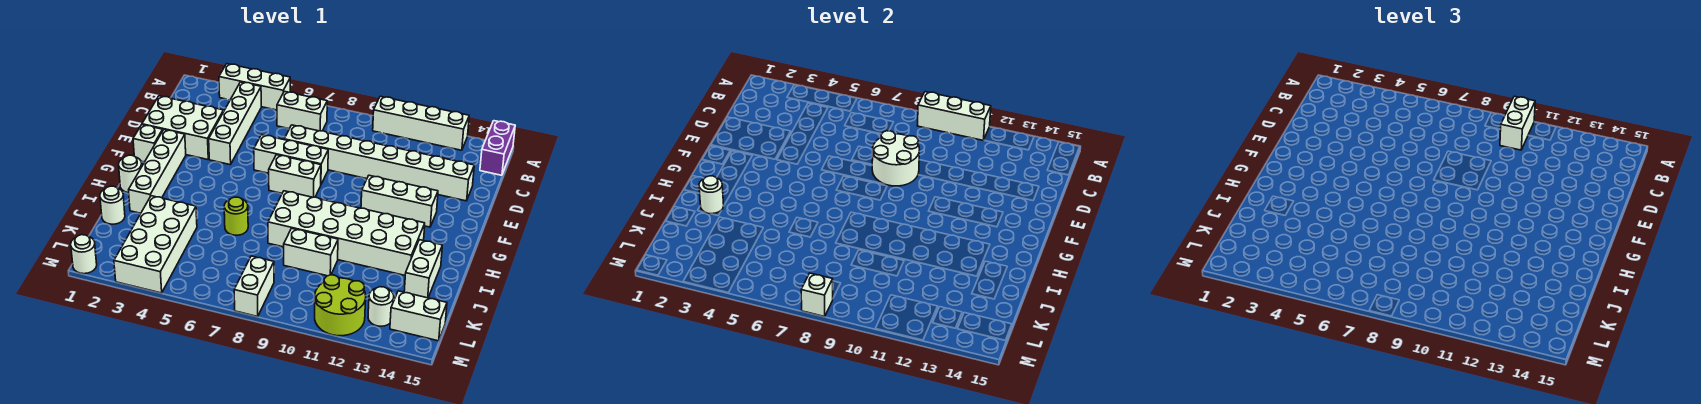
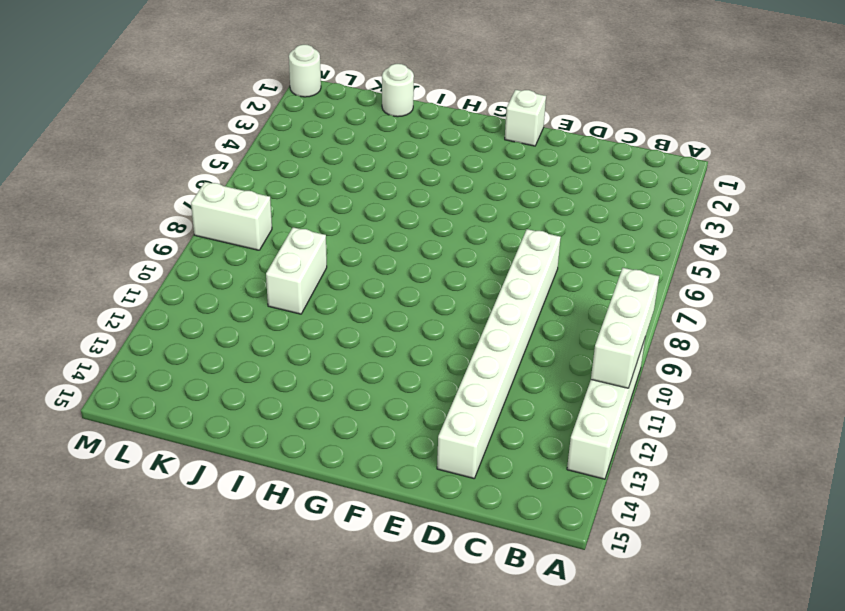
none -> white brick A3:A5 level 1
none -> purple brick A15:B15 level 1
none -> white brick B4:E4 level 1

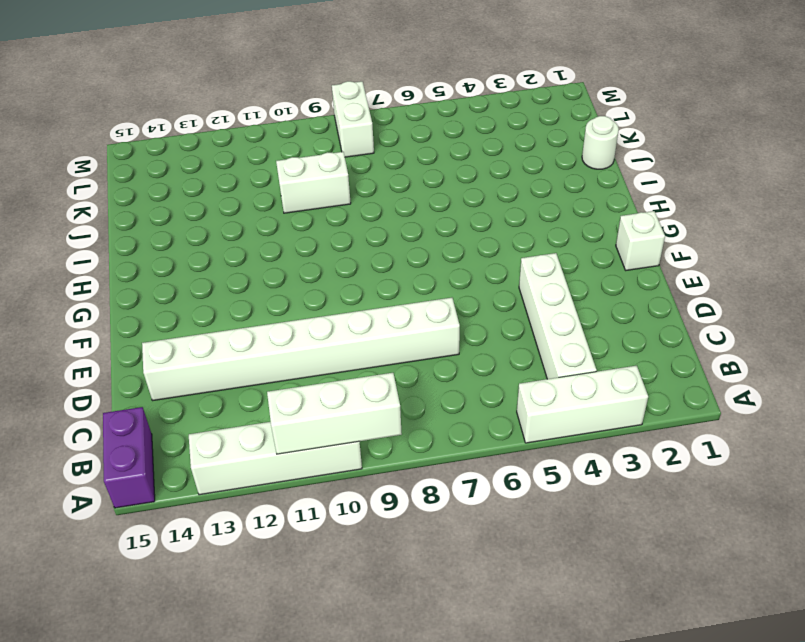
none -> white brick B6:B7 level 1
none -> white brick D1:E3 level 1
none -> white brick E6:E8 level 1

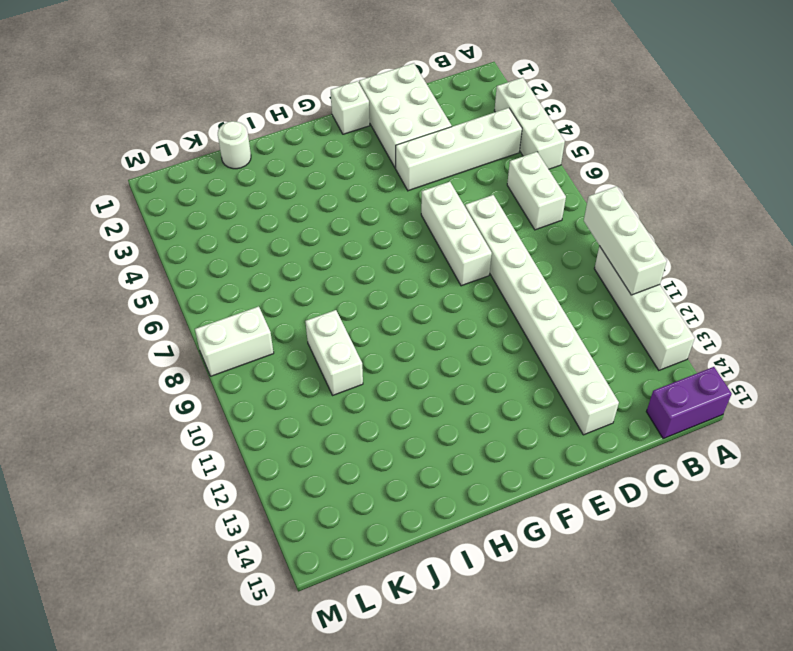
none -> white brick F2:I2 level 1
none -> white brick F7:F8 level 1
none -> white brick F11:F13 level 1

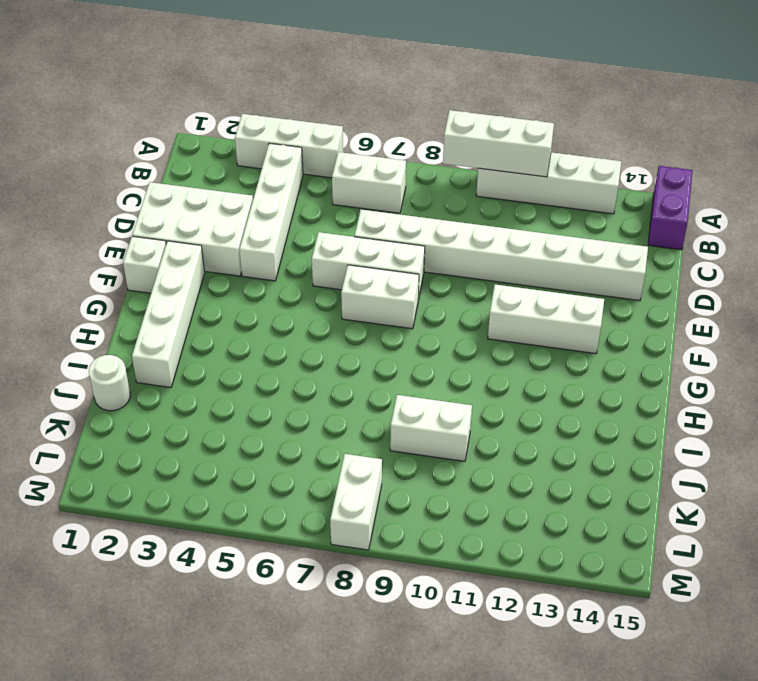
none -> white round brick H1 level 1
none -> white brick H8:I13 level 1
none -> lime round brick I6 level 1

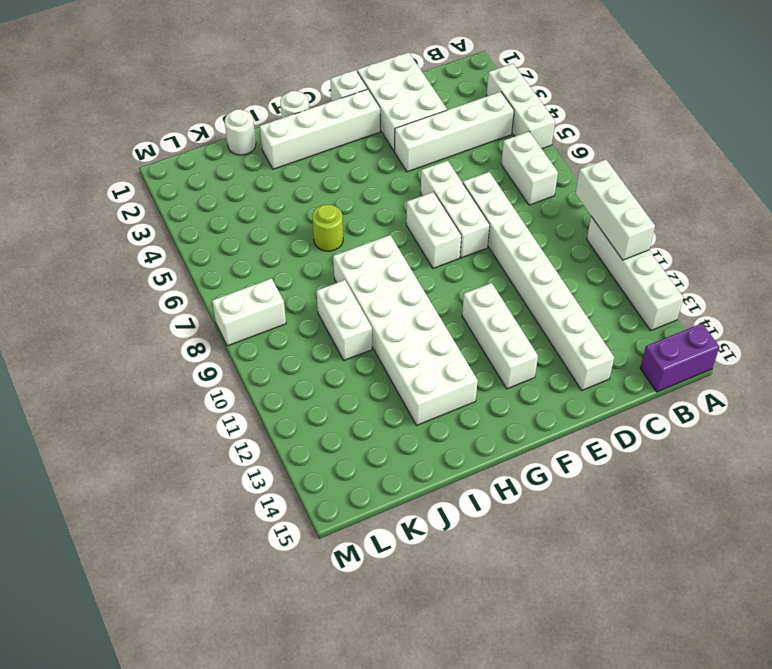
none -> white brick I14:J14 level 1
none -> white brick J3:M4 level 1
none -> lime round brick L11:M12 level 1

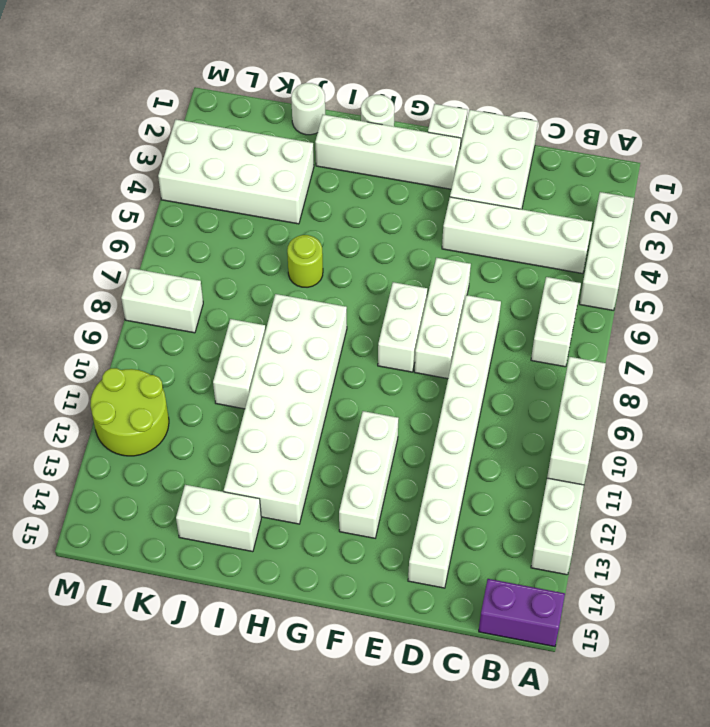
none -> white round brick L13 level 1
none -> white brick L14:L15 level 1
none -> white round brick M1 level 1

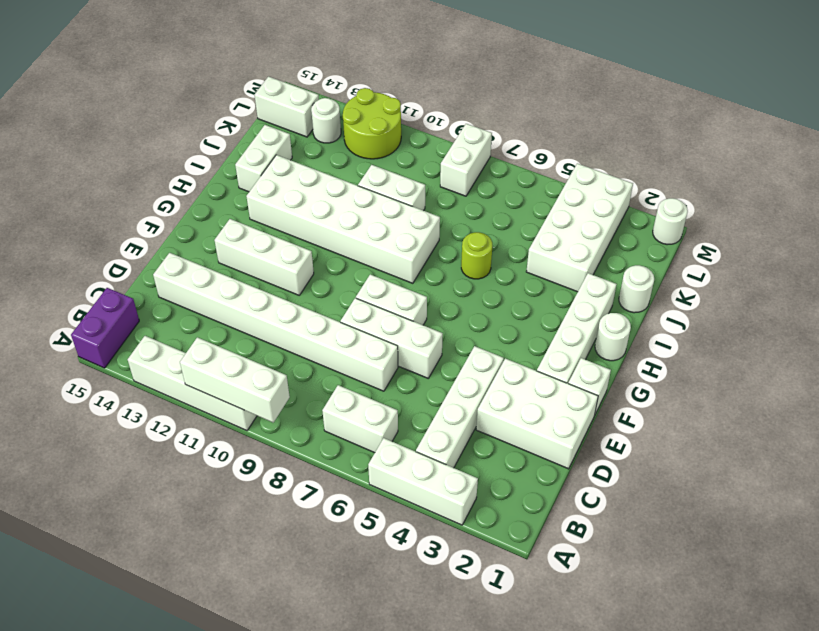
none -> white round brick D8:E9 level 2
none -> white round brick I2 level 2
none -> white brick M8 level 2

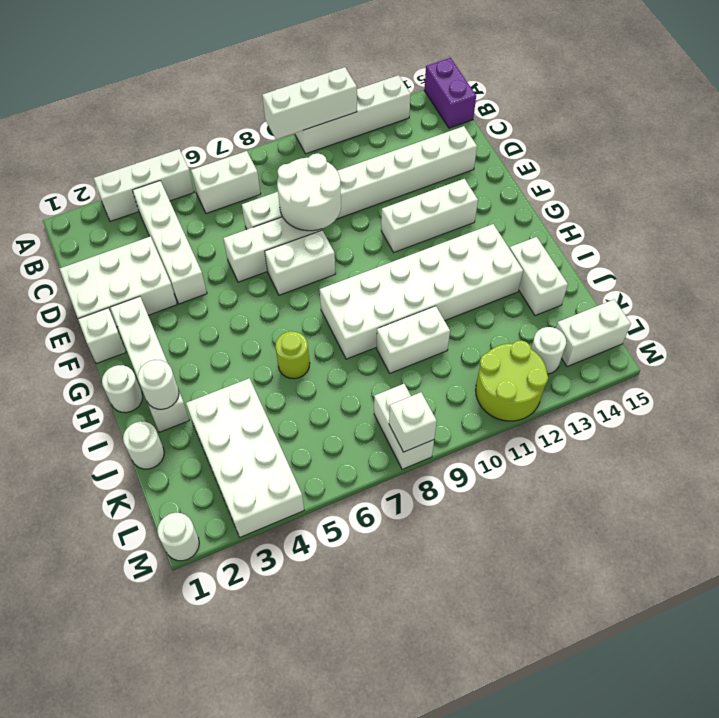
none -> white brick A10:B10 level 3

